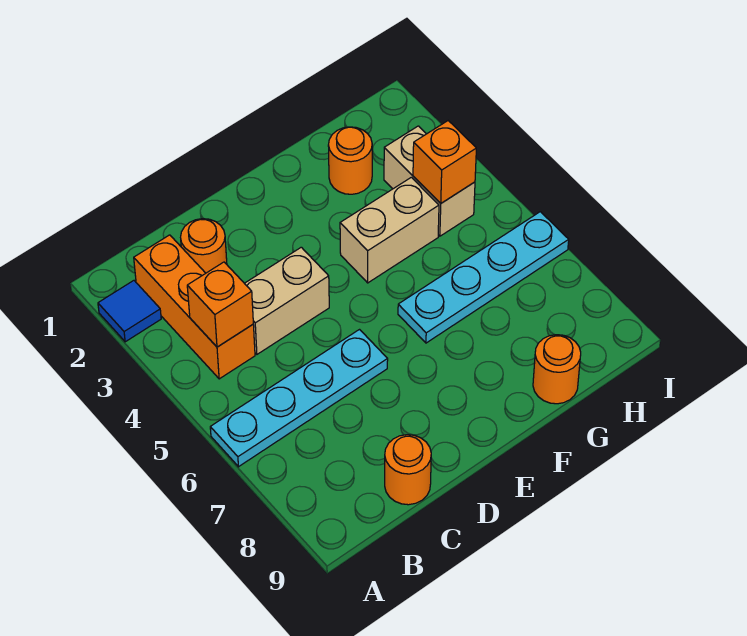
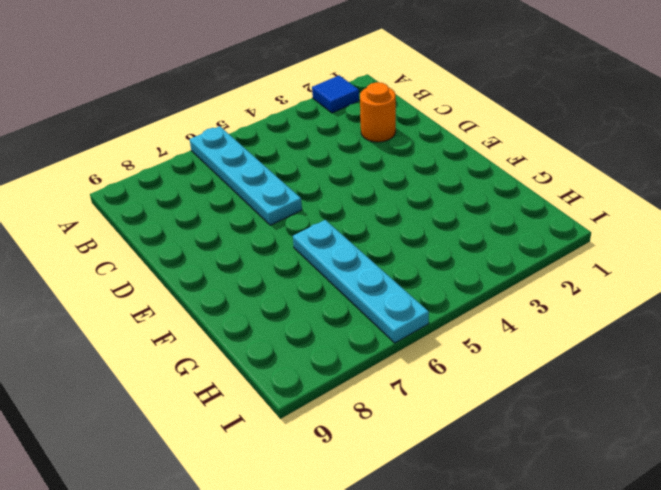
none -> orange brick B2:B4 level 1
none -> tan brick C4:D4 level 1
none -> orange round brick C9 level 1

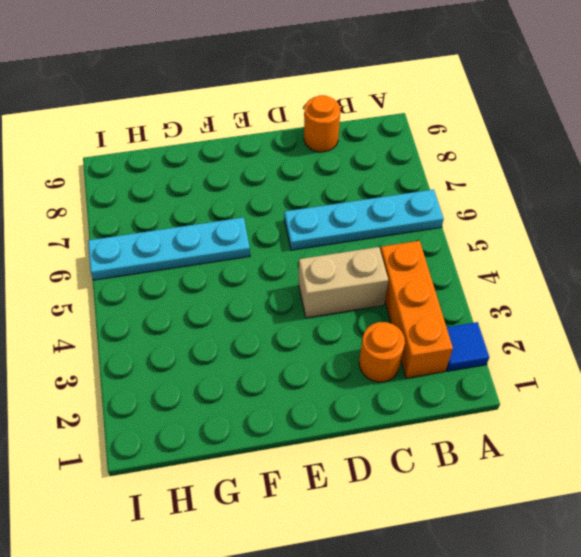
none -> tan brick F4:G4 level 1
none -> orange round brick G2 level 1
none -> orange round brick G9 level 1

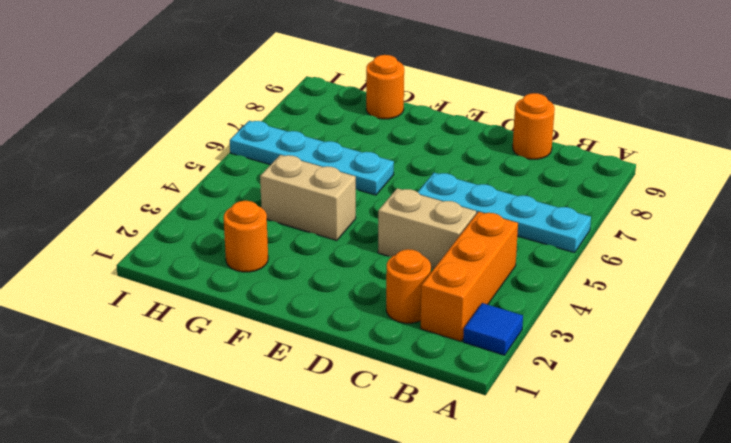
none -> tan brick H3:H4 level 1
none -> orange brick B4 level 2
none -> orange brick H4 level 2

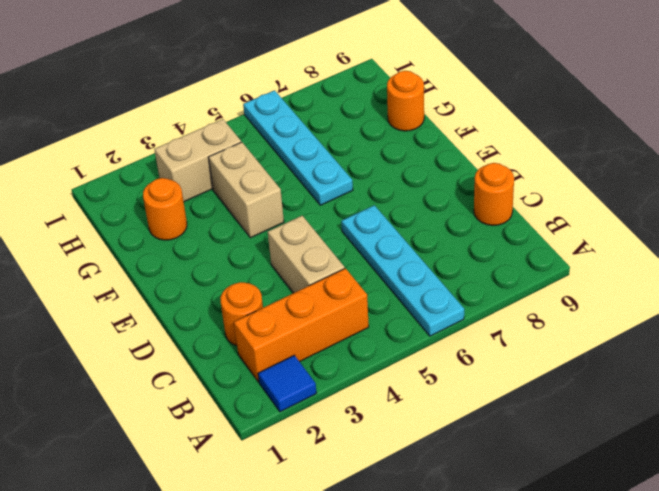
none -> orange brick B4 level 2
none -> orange brick H4 level 2

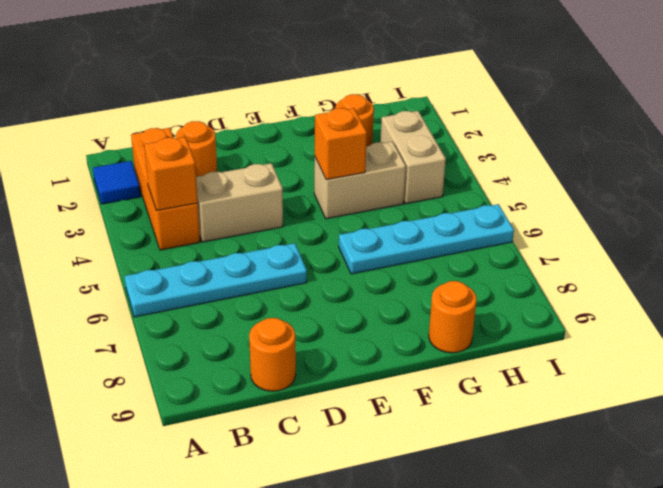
orange brick F4 level 2 -> orange brick H4 level 2

